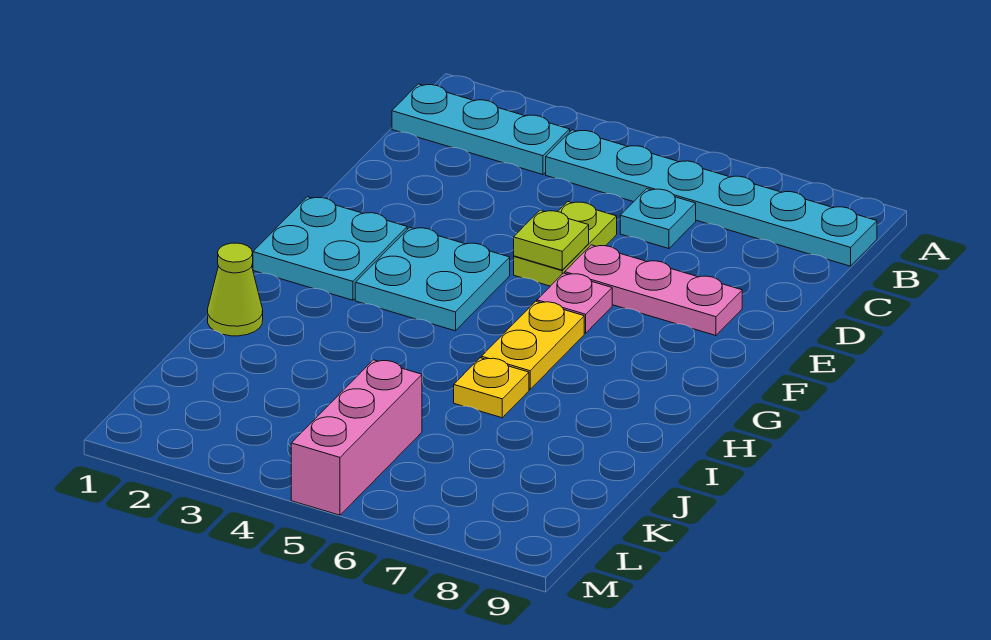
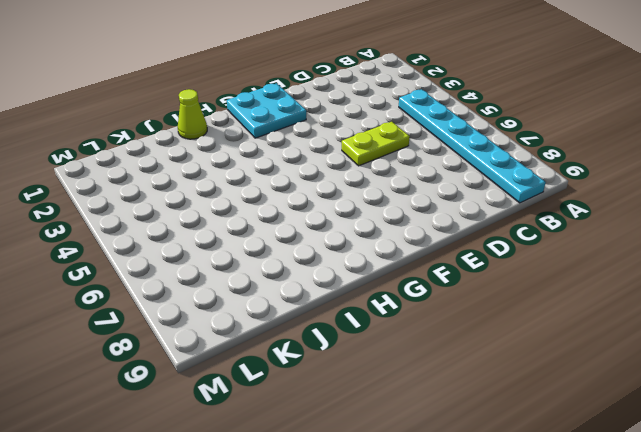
none -> cyan plate B1:B3 level 1
none -> cyan plate C6 level 1
none -> pink plate E6:E8 level 1

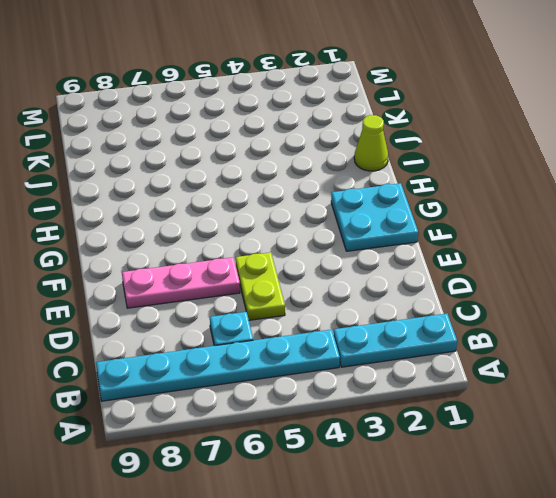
none -> cyan plate F3:G4 level 1
none -> pink plate F6 level 1
none -> yellow plate G6:H6 level 1

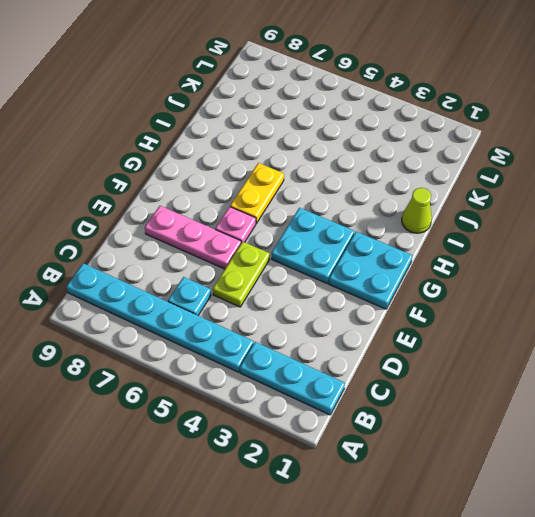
none -> yellow plate I6 level 1
none -> pink brick K5:M5 level 1
none -> lime plate E5 level 2

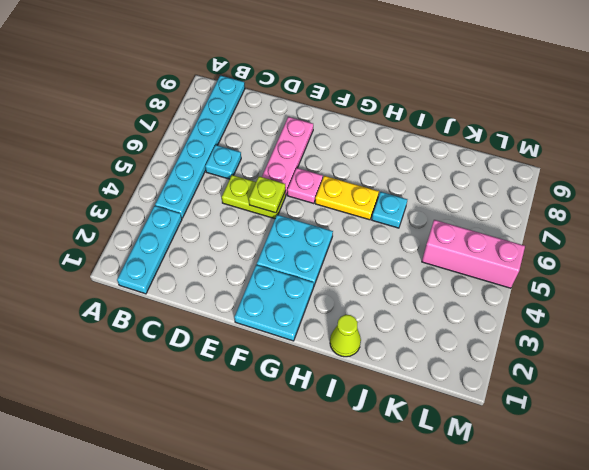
cyan plate I6 level 1 -> yellow plate I6 level 1

